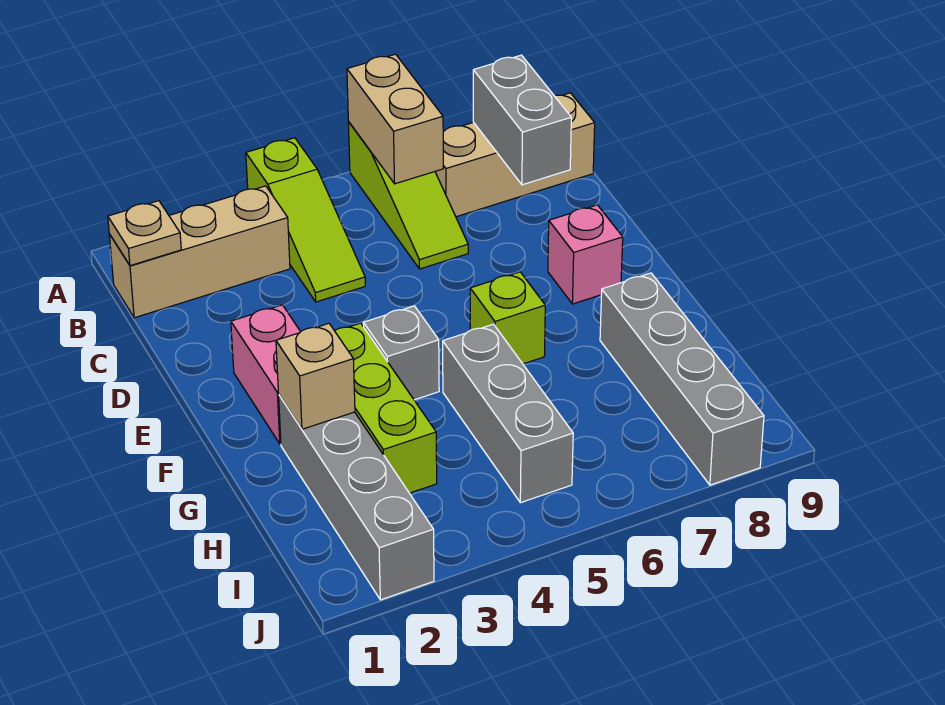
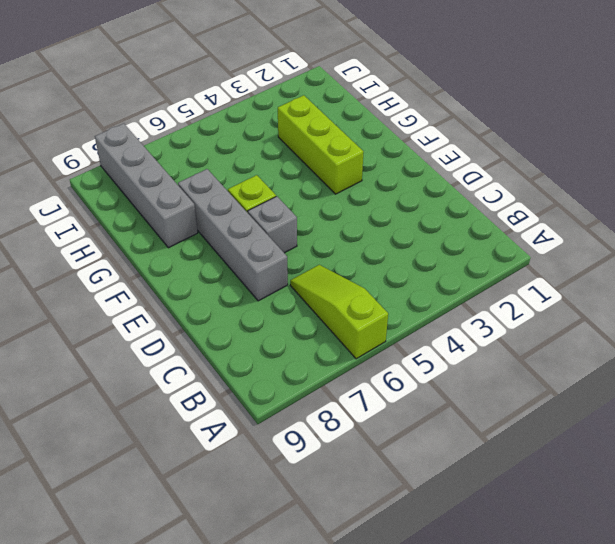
grey brick D7:G7 level 1 -> grey brick G2:J2 level 1
grey brick E6 level 1 -> grey brick F4 level 1
none -> lime slope A4:C4 level 1 top A
none -> tan brick B1:B3 level 1
none -> tan brick B7:B9 level 1

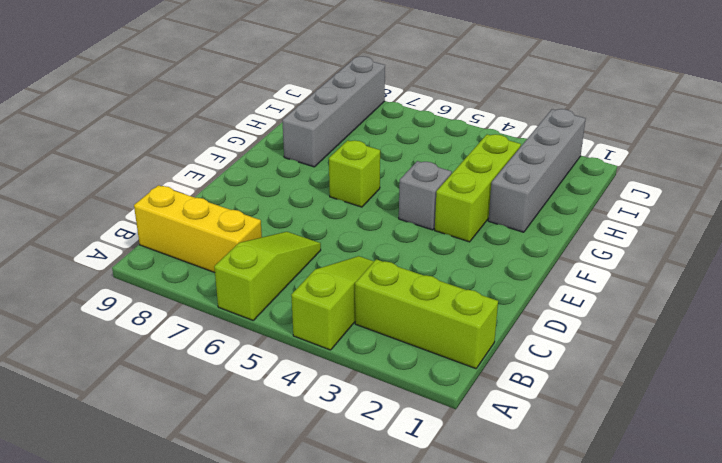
lime brick B1:B3 level 1 -> tan brick B1:B3 level 1
yellow brick B7:B9 level 1 -> tan brick B7:B9 level 1
none -> pink brick E2:F2 level 1
none -> pink brick E8 level 1
none -> grey brick G5:I5 level 1

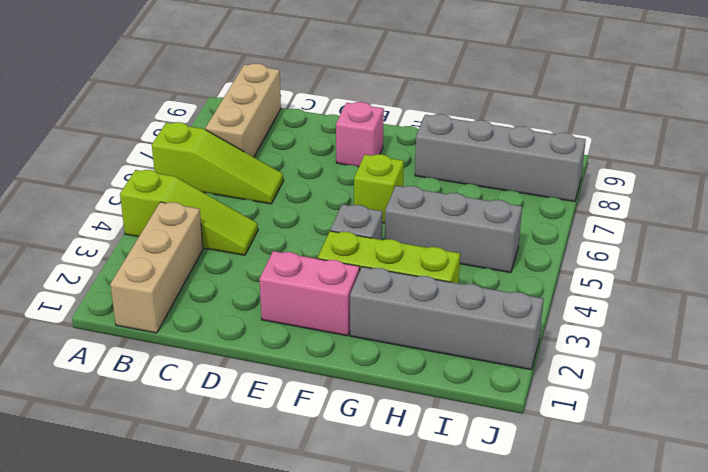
none -> tan brick A6:B6 level 2
none -> tan plate B1 level 2
none -> grey brick B8:C8 level 2

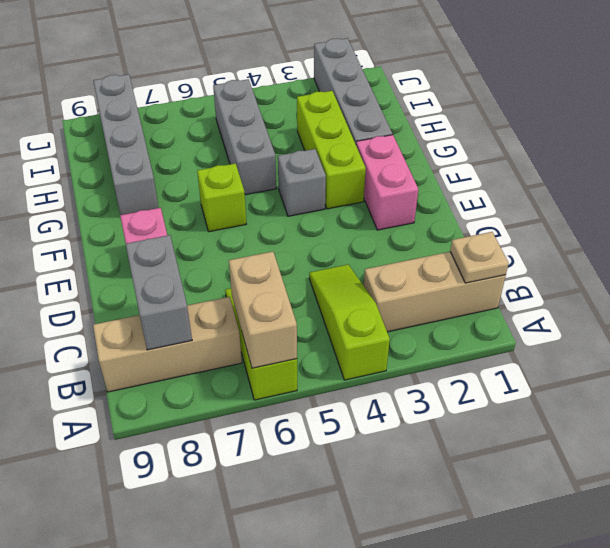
none -> tan brick G2 level 2

